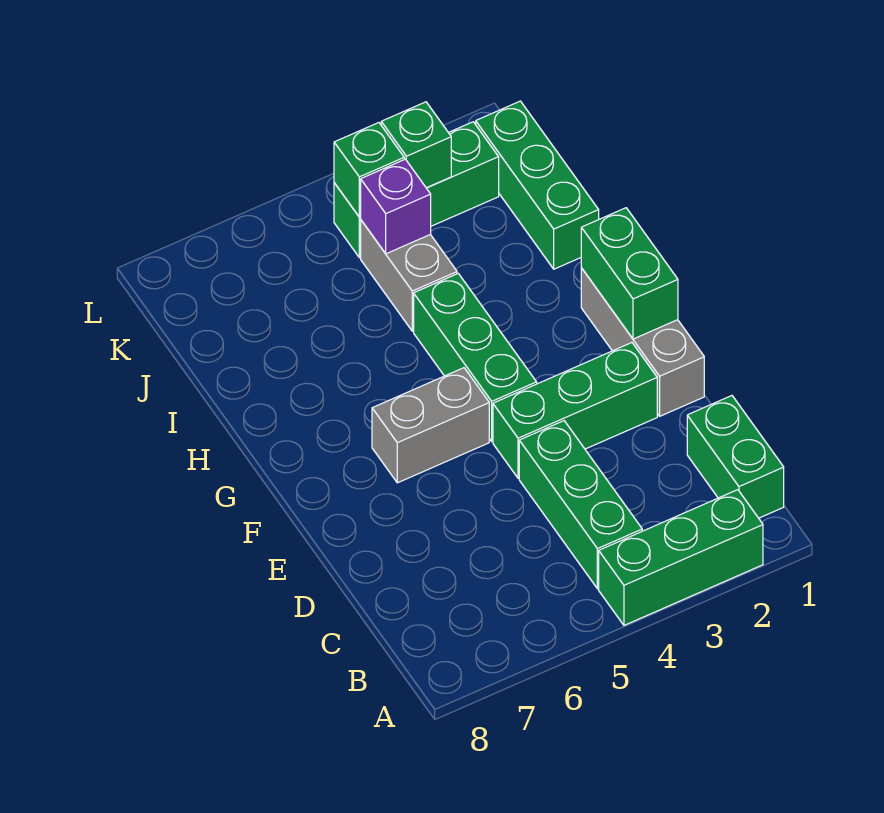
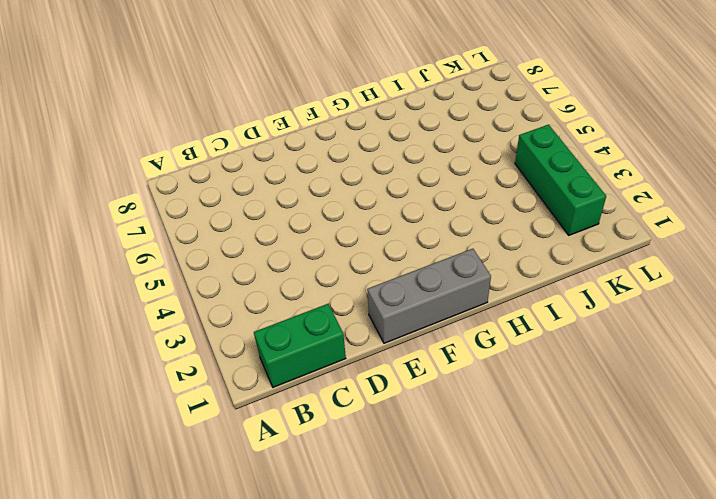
none -> green brick A2:A4 level 1
none -> green brick B4:D4 level 1
none -> green brick E2:E4 level 1

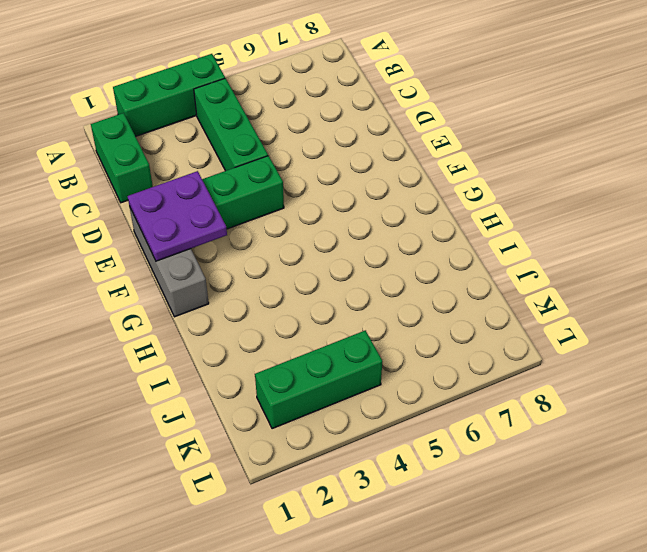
purple plate E1:F2 level 2 -> green brick F1:G1 level 2
none -> green brick F4:H4 level 1
none -> grey brick F5:F6 level 1
none -> green brick I1:K1 level 1

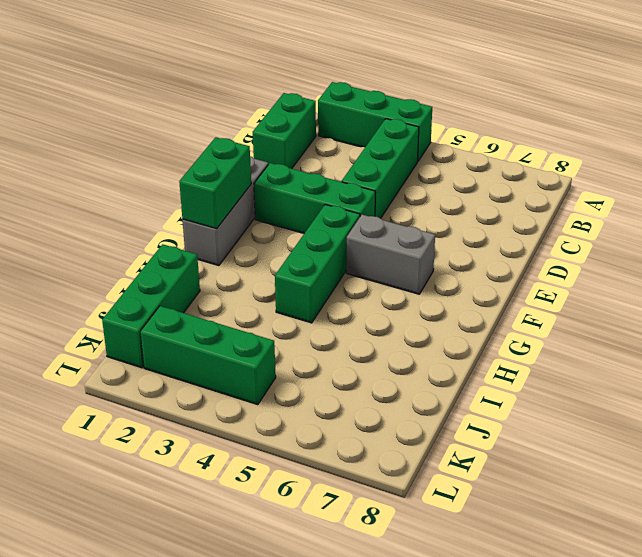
none -> grey brick I4:J4 level 1
none -> purple brick J4 level 2
none -> green brick K3 level 2

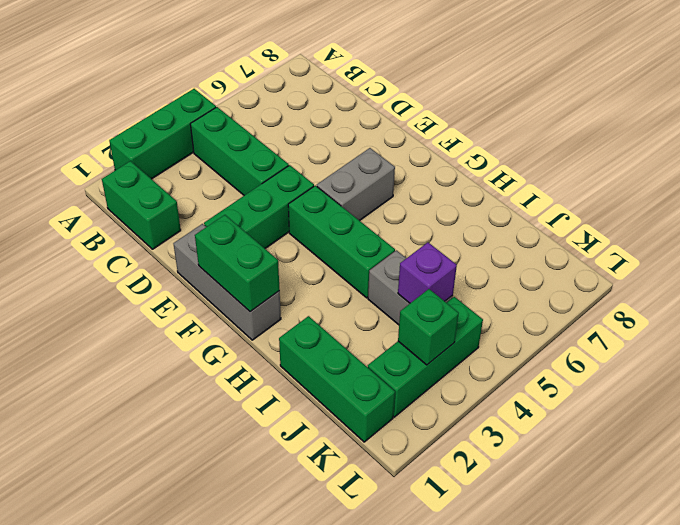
none -> green brick K4 level 2

